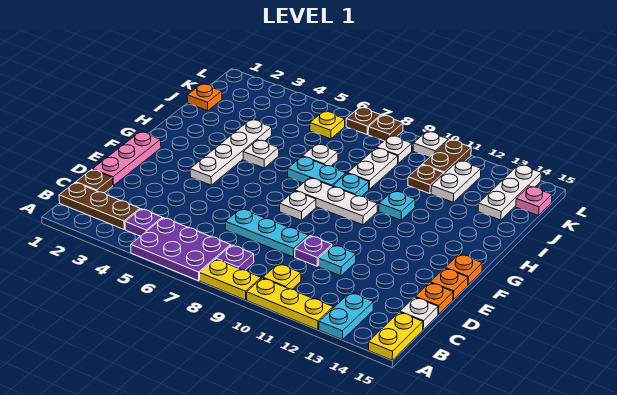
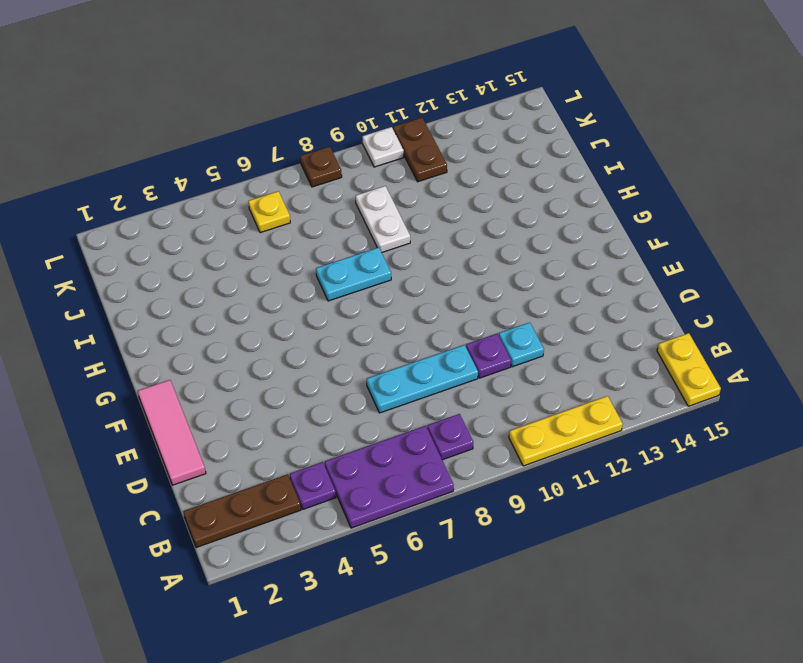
pink tile D1:F1 level 1 -> pink plate D1:F1 level 1
none -> yellow plate A8:A9 level 1
none -> cyan plate A13:B13 level 1
none -> yellow plate B10 level 1
none -> brown plate C1 level 1

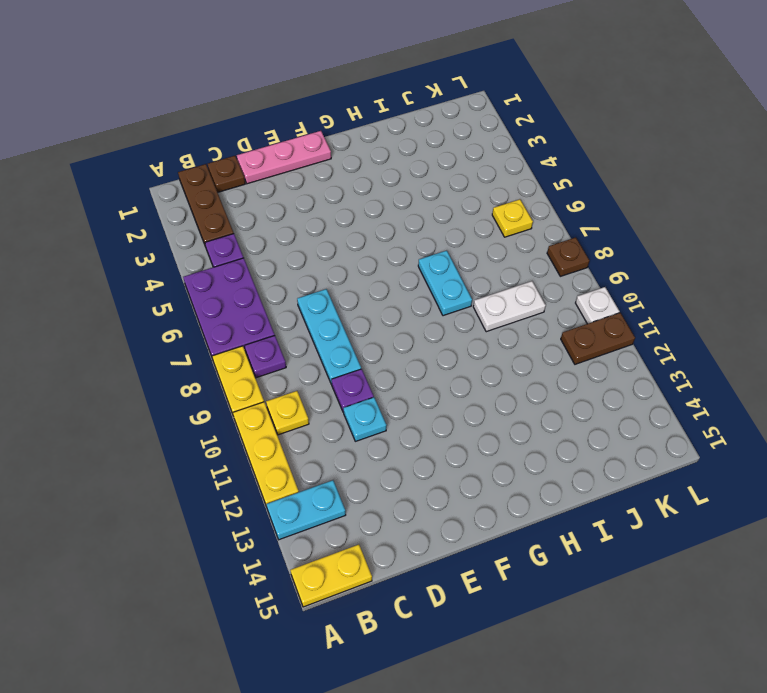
none -> white plate C15 level 1
none -> orange plate D15 level 1
none -> orange plate E15 level 1
none -> white plate F4:I4 level 1

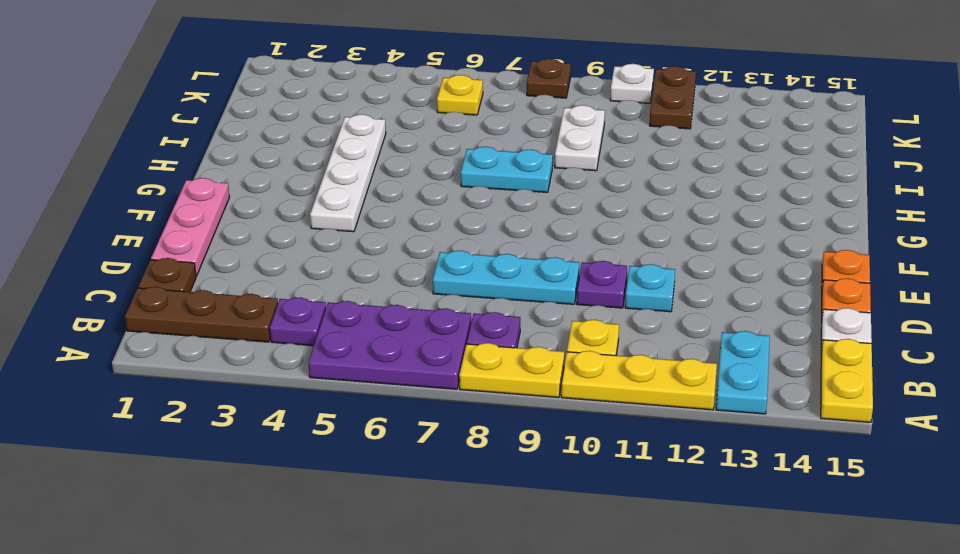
none -> white plate F8 level 1
none -> orange plate F15 level 1
none -> white plate G8:G10 level 1
none -> white plate H5 level 1

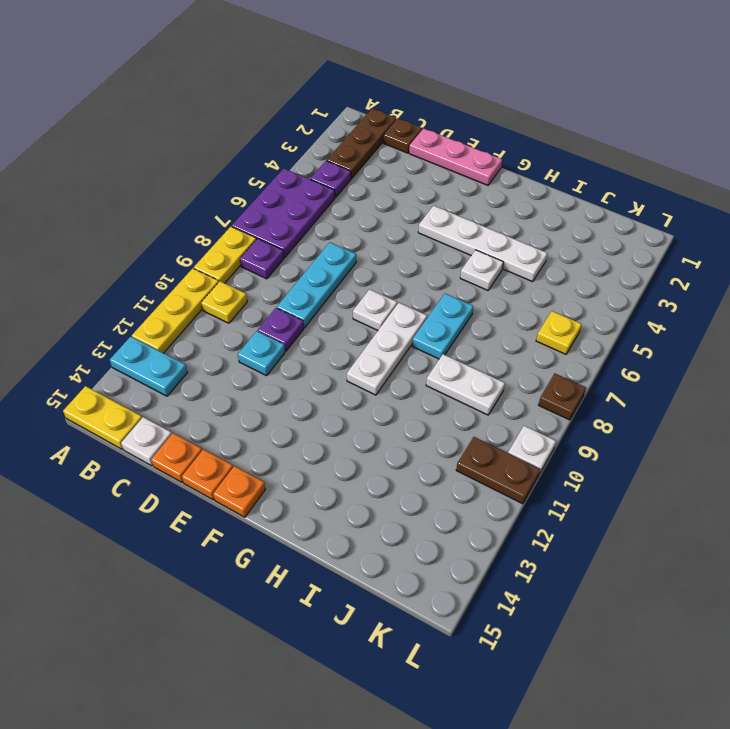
none -> cyan plate H9 level 1
none -> cyan plate H11 level 1
none -> white plate I7 level 1
none -> orange plate J1 level 1

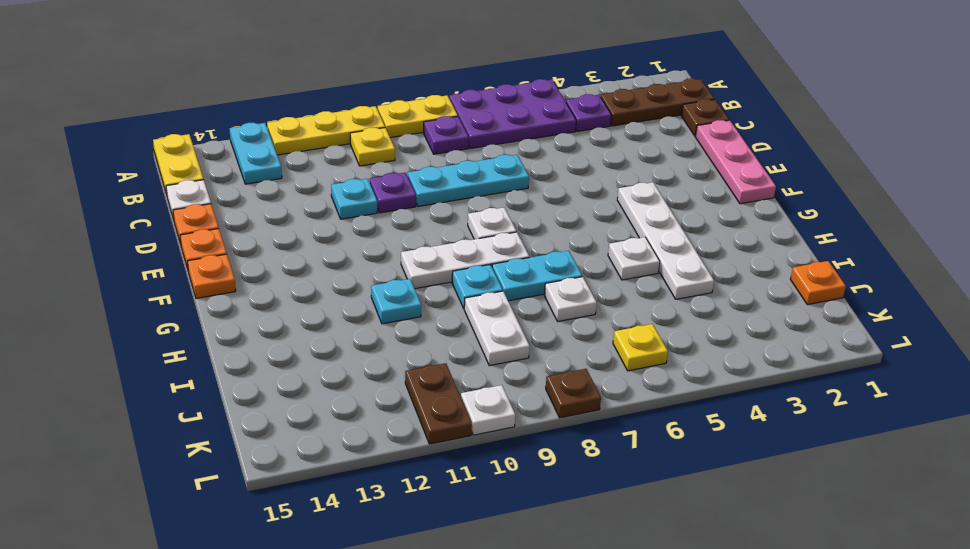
none -> brown plate J11 level 1
none -> white plate J12:K12 level 1
none -> white plate J14:L14 level 1
none -> white plate K9 level 1

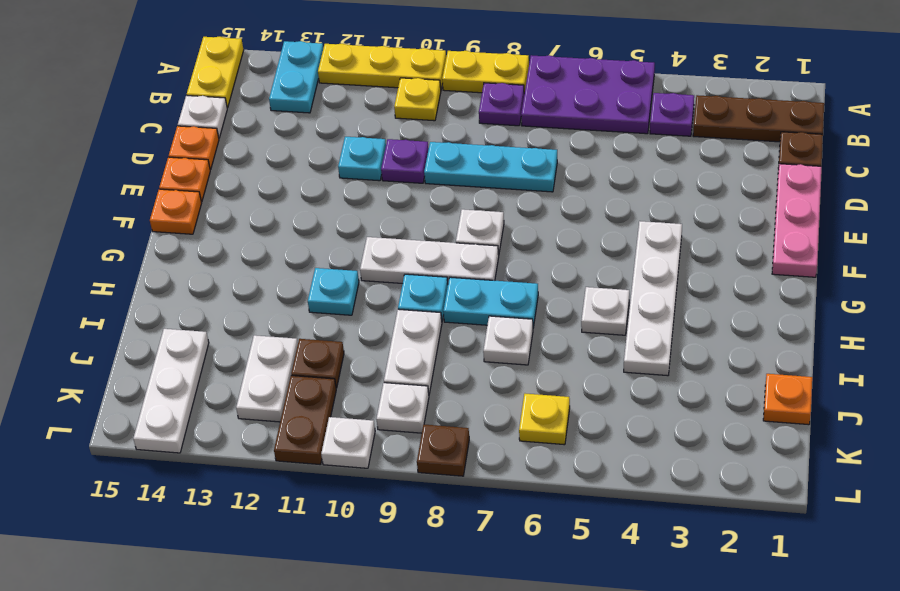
none -> pink plate K15 level 1
none -> brown plate L7 level 1

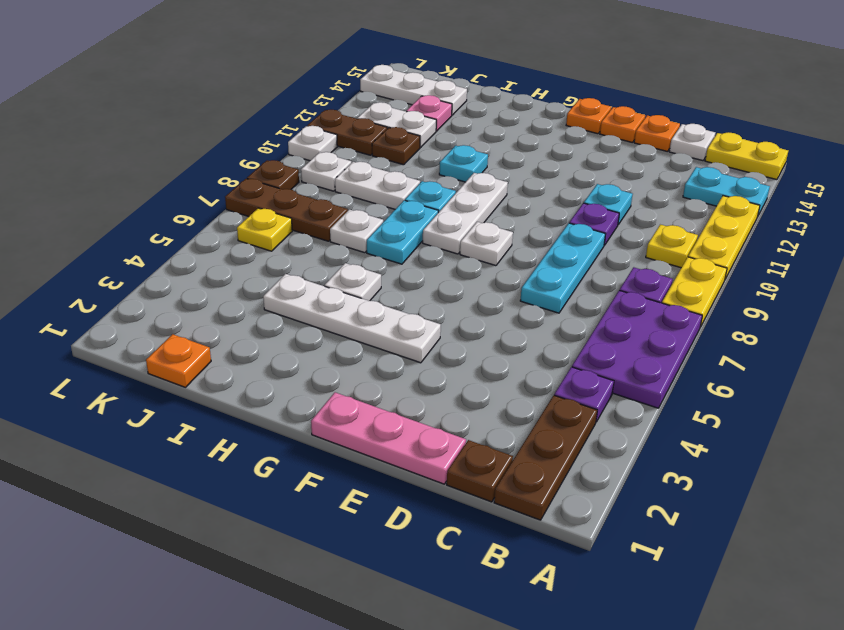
brown plate J7:L7 level 1 -> brown plate L7 level 1
pink plate J13 level 1 -> pink plate K15 level 1

